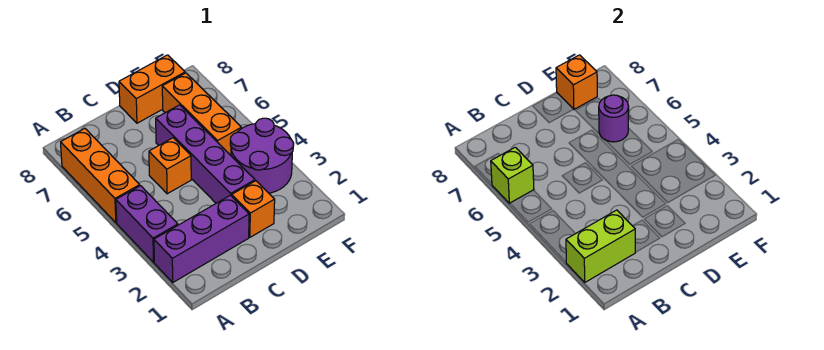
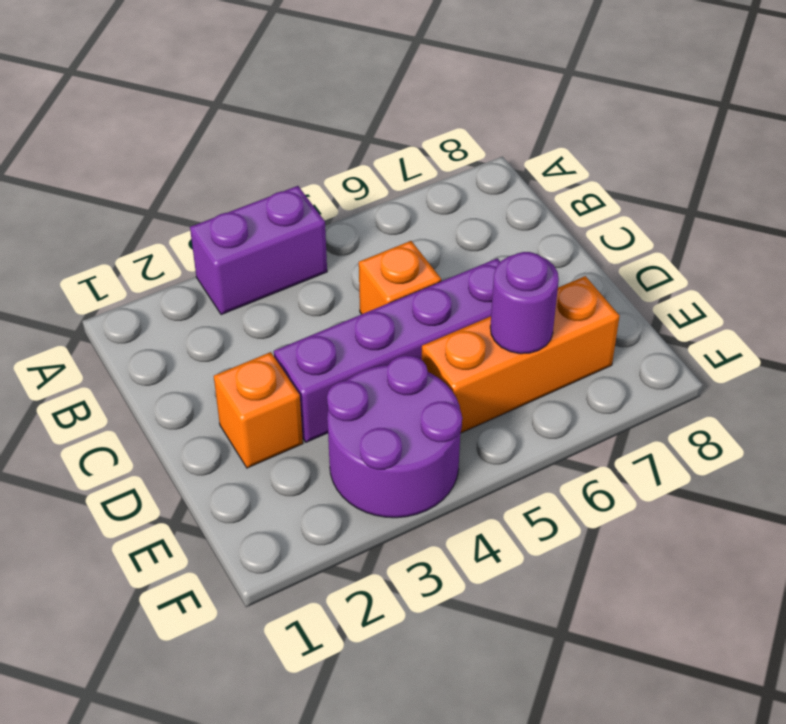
none -> purple brick A2:C2 level 1
none -> orange brick A5:A7 level 1
none -> orange brick D8:E8 level 1

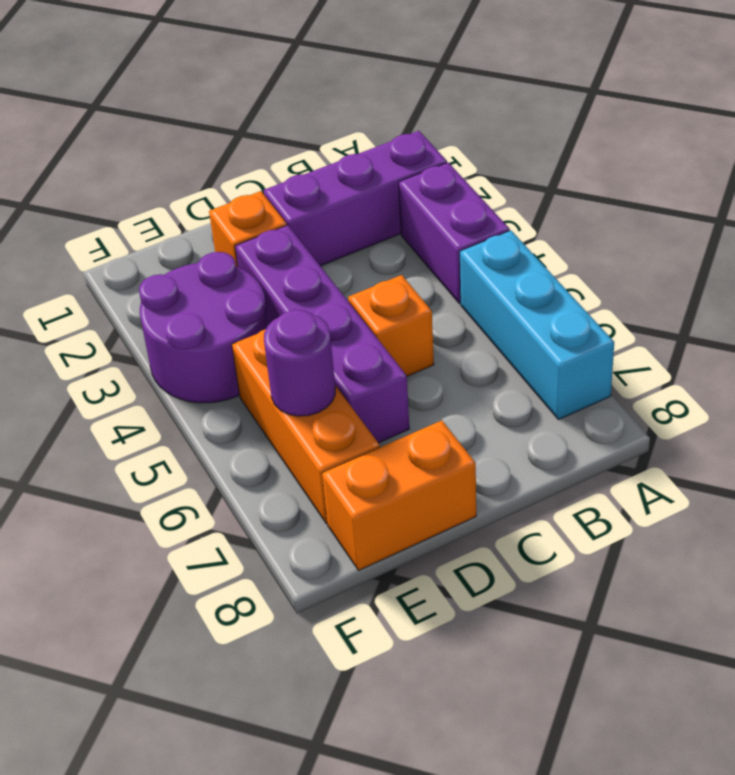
cyan brick A5:A7 level 1 -> orange brick A5:A7 level 1
none -> lime brick A2:B2 level 2
none -> lime brick A6 level 2
none -> orange brick E8 level 2

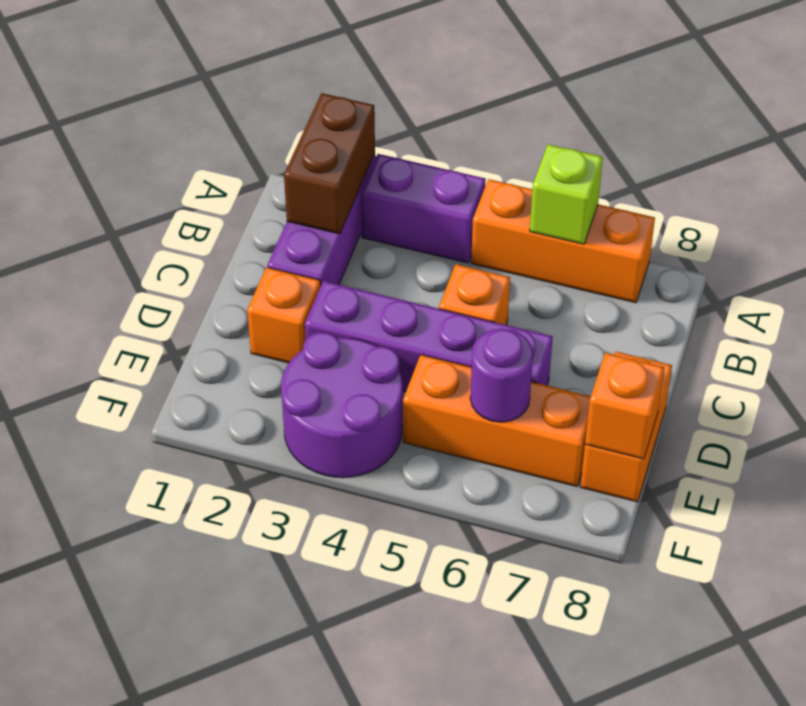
brown brick A2:B2 level 2 -> lime brick A2:B2 level 2

